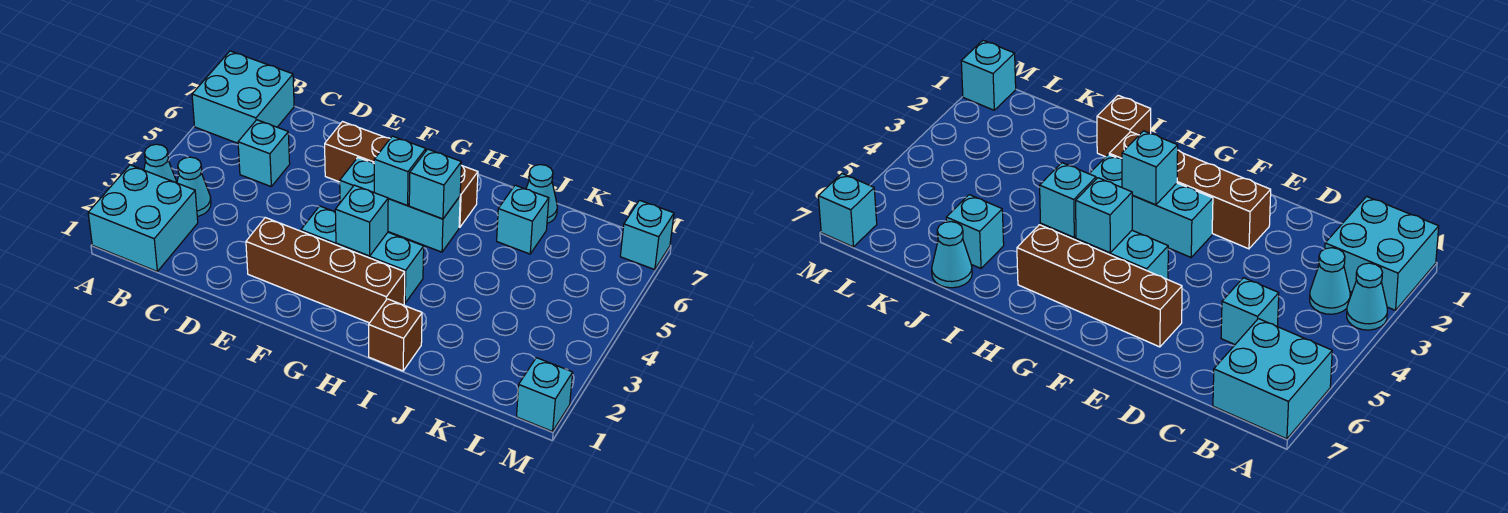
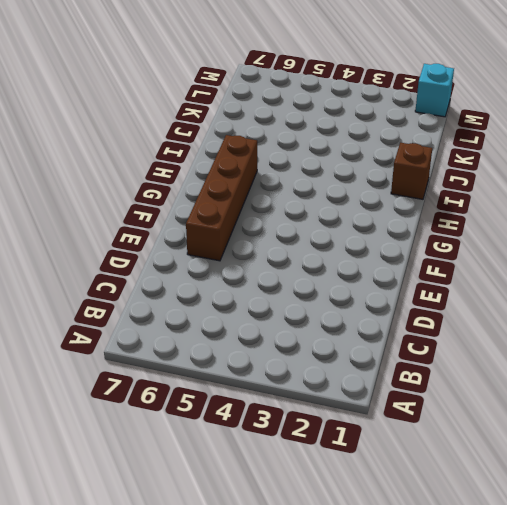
none -> cyan brick A1:B2 level 1
none -> cyan cone A3 level 1
none -> cyan brick A6:B7 level 1

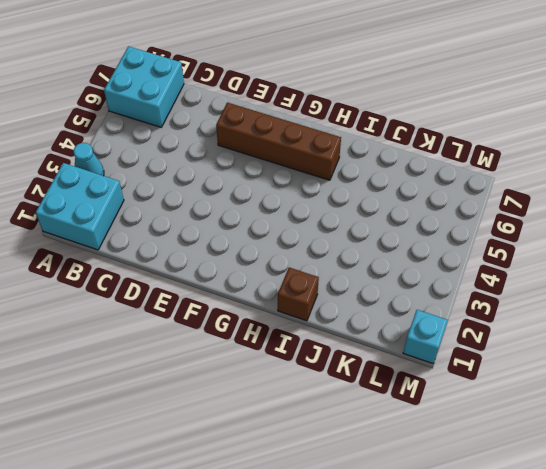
none -> cyan cone B3 level 1
none -> cyan brick C5 level 1
none -> brown brick E2:H2 level 1

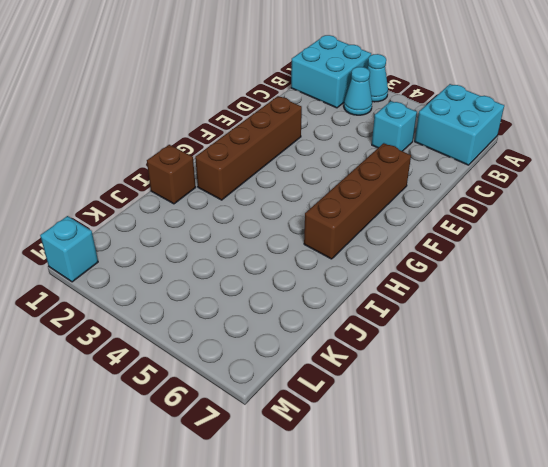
none -> cyan brick F3:H3 level 1
none -> cyan brick F5:H5 level 1
none -> cyan brick J6 level 1

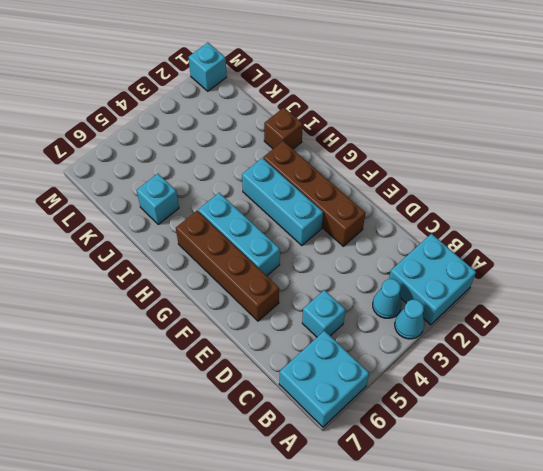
none -> cyan cone J7 level 1
none -> cyan brick M7 level 1
none -> cyan brick G3 level 2

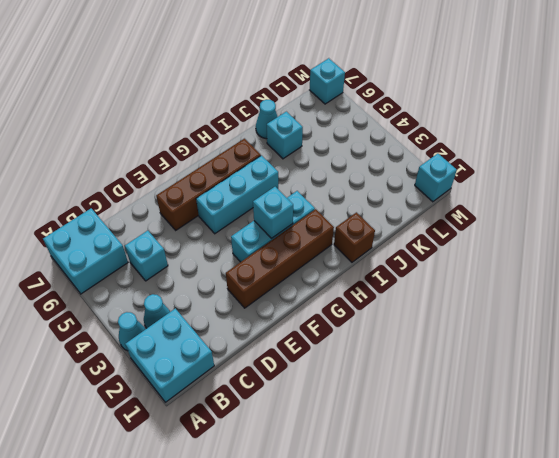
none -> cyan brick G5 level 2
none -> cyan brick H5 level 2

